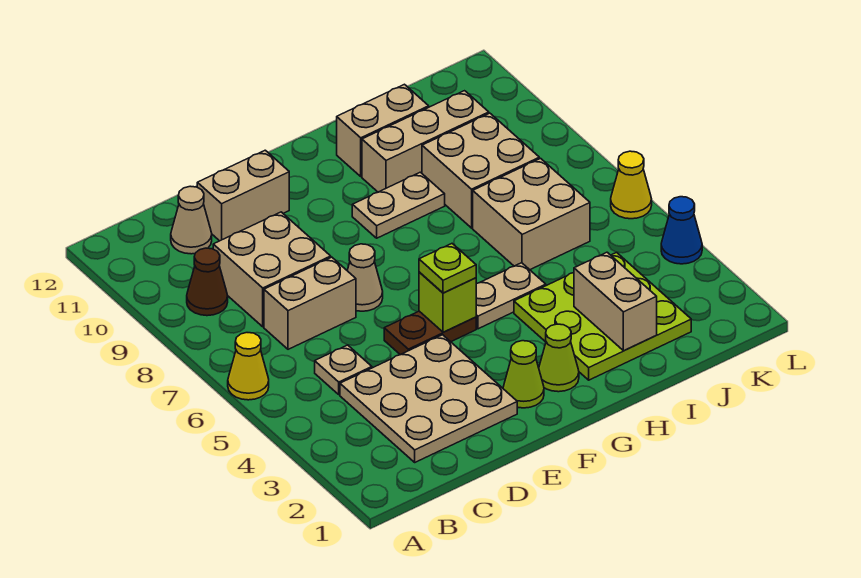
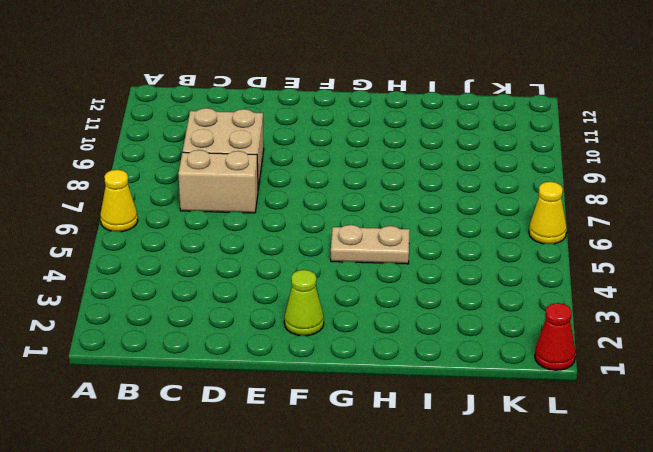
red cone L1 level 1 -> none
none -> brown cone B9 level 1
none -> tan plate C2:E4 level 1
none -> tan plate C5 level 1

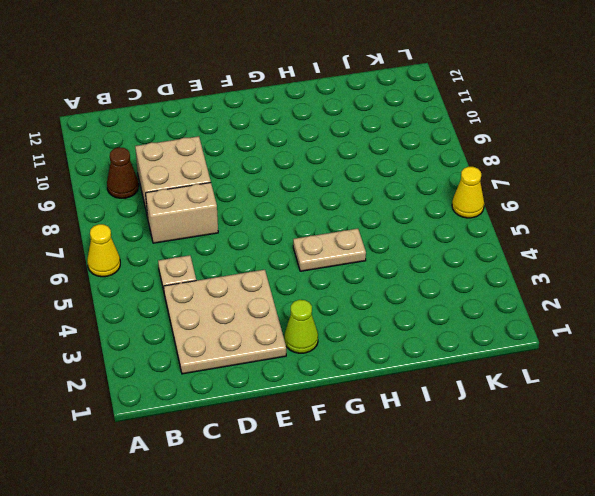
none -> tan cone C11 level 1
none -> tan brick D11:E11 level 1
none -> brown plate E5:F5 level 1

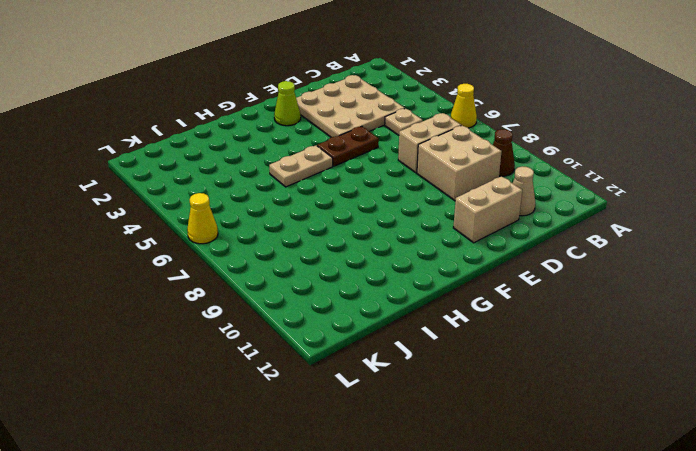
none -> tan cone E7 level 1
none -> lime cone G2 level 1
none -> tan plate G9:H9 level 1

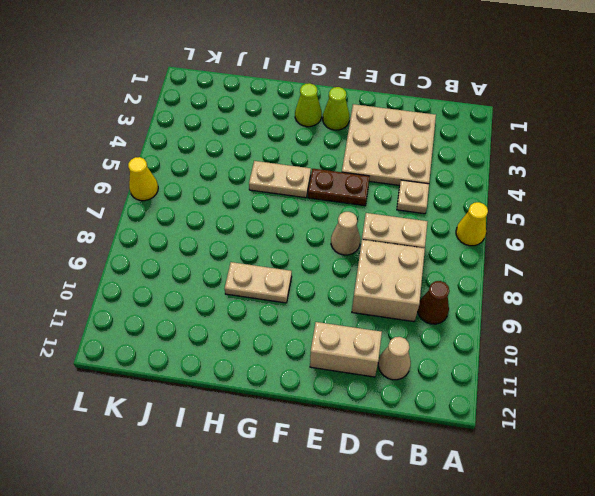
none -> lime plate H2:J4 level 1
none -> tan brick H10:J10 level 1
none -> tan brick H11:I11 level 1

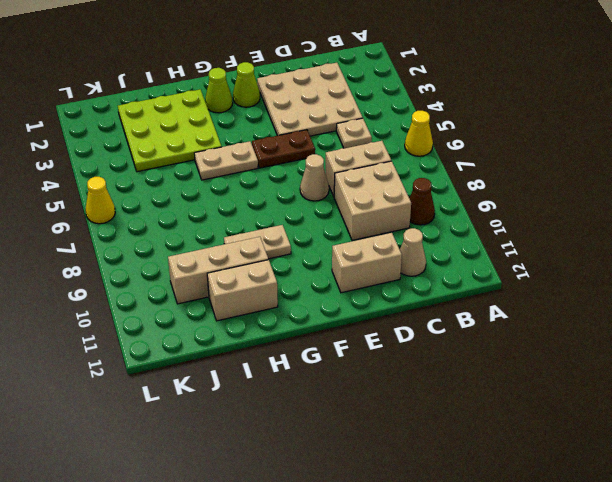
none -> tan brick I6:J7 level 1
none -> tan brick I8:J9 level 1
none -> blue cone L4 level 1

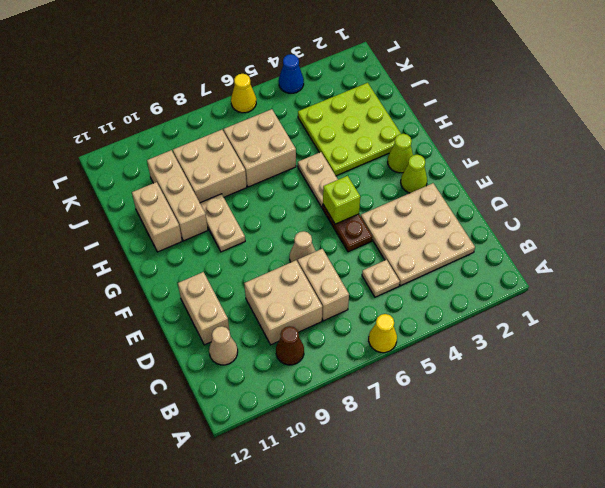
none -> tan brick I2:I3 level 2
none -> lime plate F5 level 3

